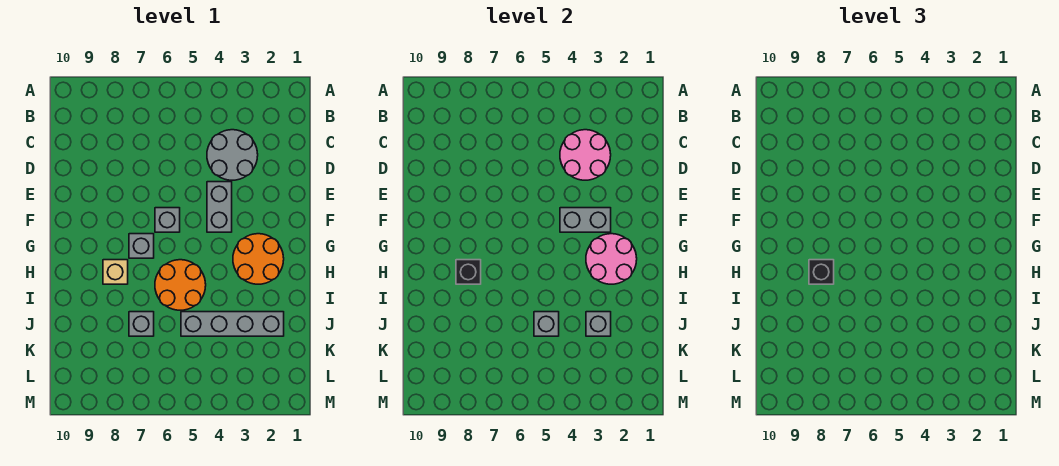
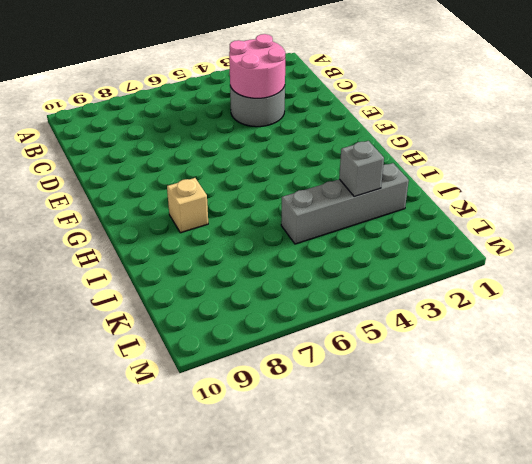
none -> grey brick E4:F4 level 1
none -> grey brick F6 level 1
none -> orange round brick G2:H3 level 1

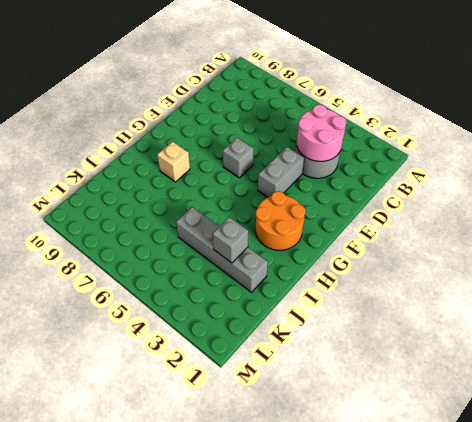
none -> grey brick G7 level 1
none -> orange round brick H5:I6 level 1
none -> grey brick J7 level 1

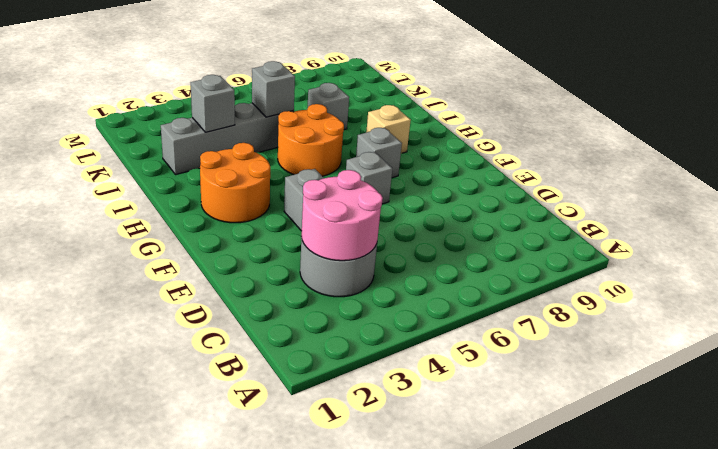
none -> grey brick F3:F4 level 2
none -> pink round brick G2:H3 level 2
none -> black brick H8 level 2

